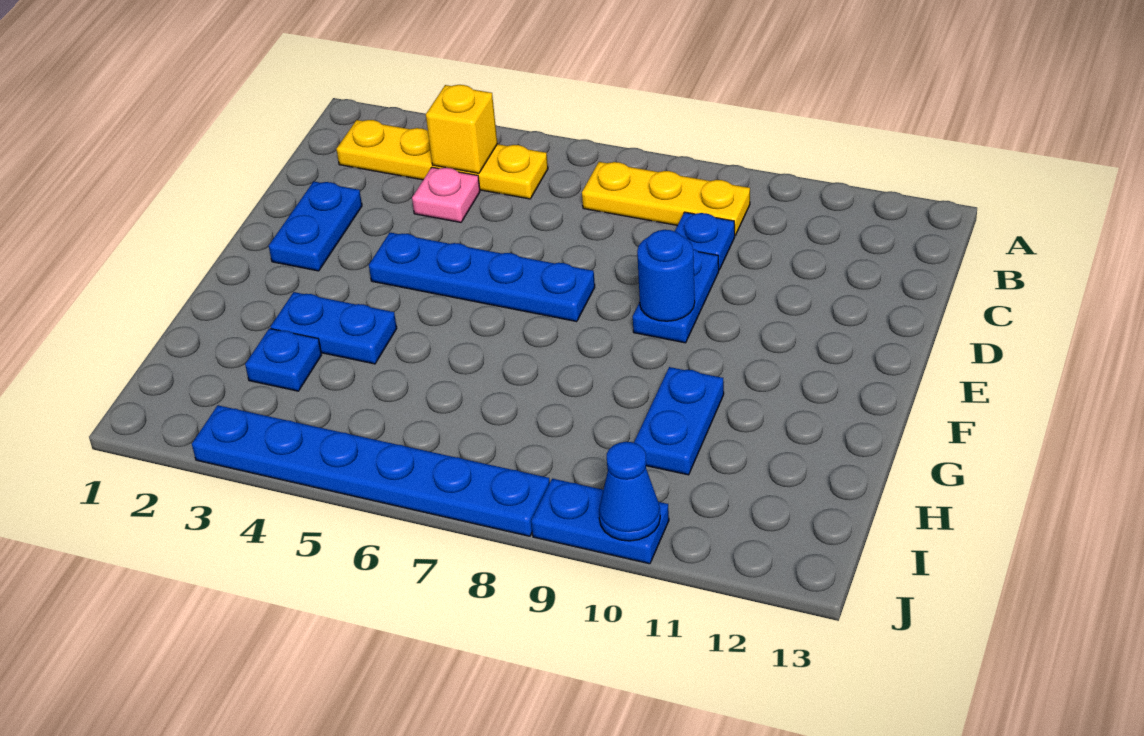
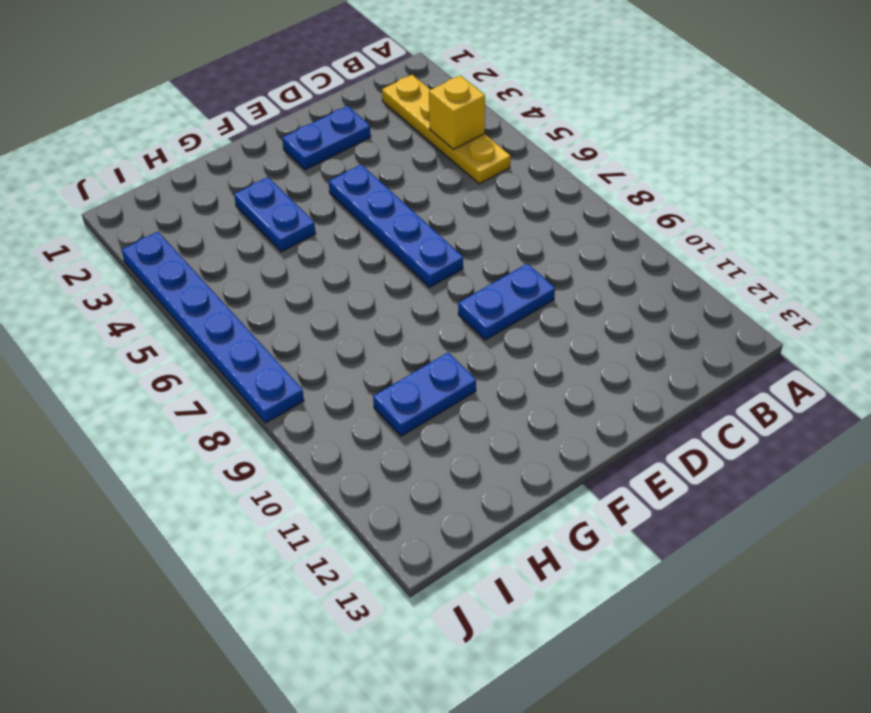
none -> yellow plate B7:B9 level 1
none -> pink plate C4 level 1
none -> blue plate C9 level 1

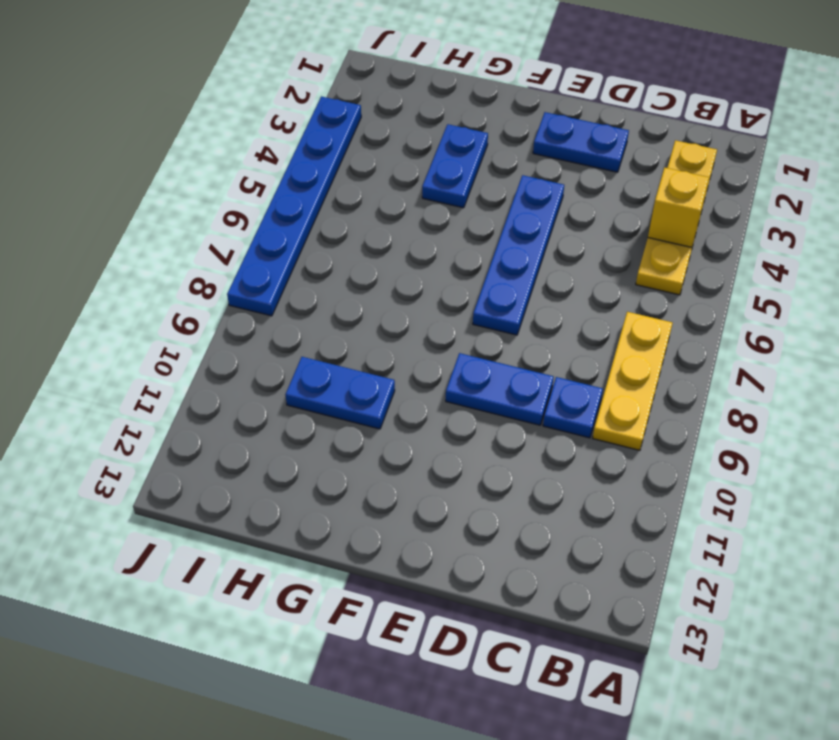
none -> pink plate C4 level 1
none -> blue plate H3 level 1
none -> blue plate J9:J10 level 1

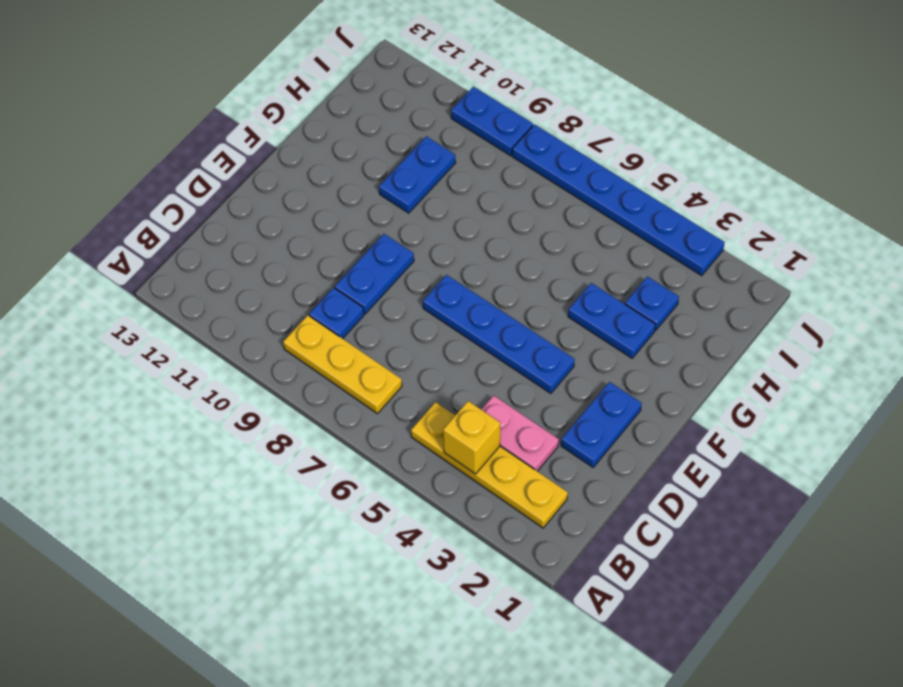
pink plate C3:C4 level 1 -> pink plate C4 level 1
none -> blue round brick E9 level 2
none -> blue cone J10 level 2

